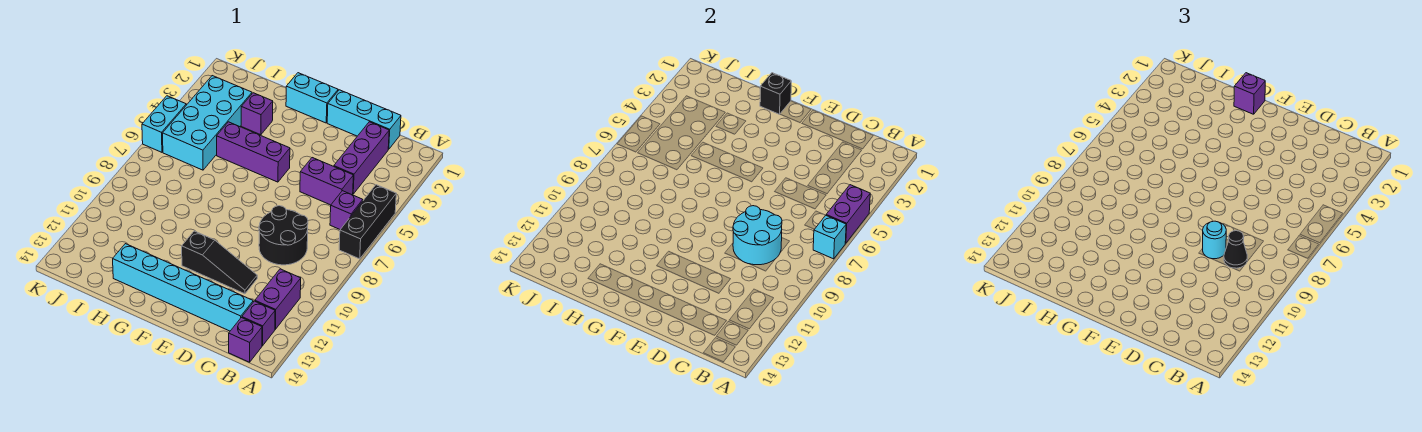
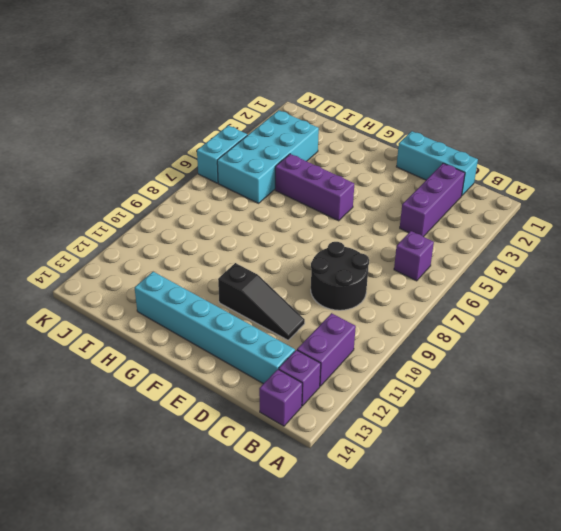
none -> black brick A5:A7 level 1
none -> purple brick C5:D5 level 1
none -> cyan brick F1:G1 level 1

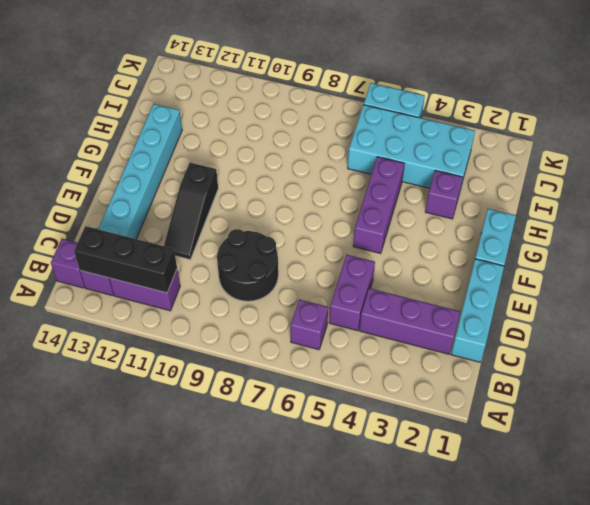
black brick B11:B13 level 2 -> black brick A5:A7 level 1
none -> purple brick A5:A6 level 2
none -> cyan brick A7 level 2
none -> cyan round brick C8:D9 level 2

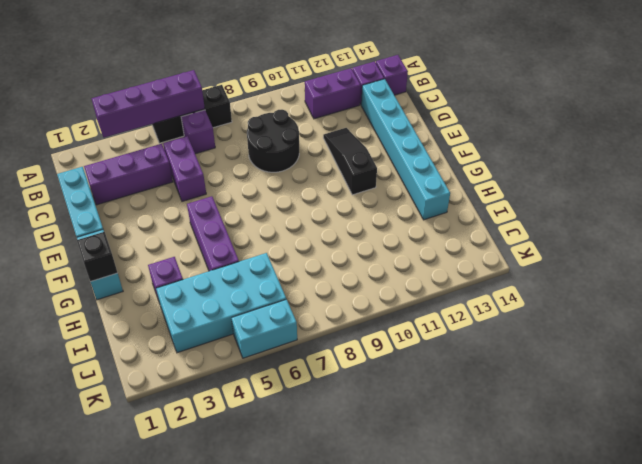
purple brick A3:A6 level 2 -> purple brick A5:A6 level 2
none -> cyan brick A7 level 2
none -> cyan round brick C8:D9 level 2
none -> black cone C9 level 3

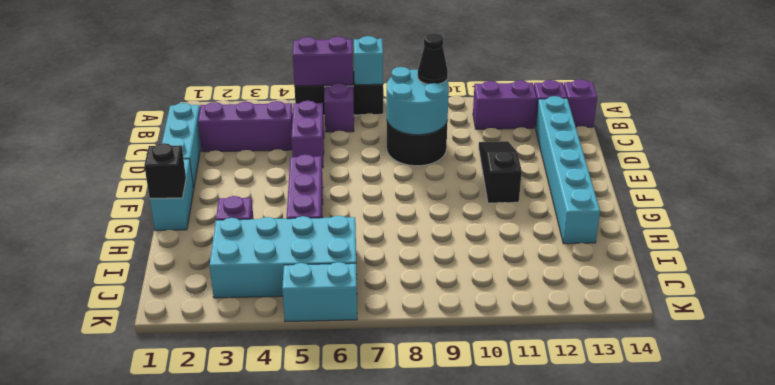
none -> cyan round brick D9 level 3
none -> purple brick G1 level 3

